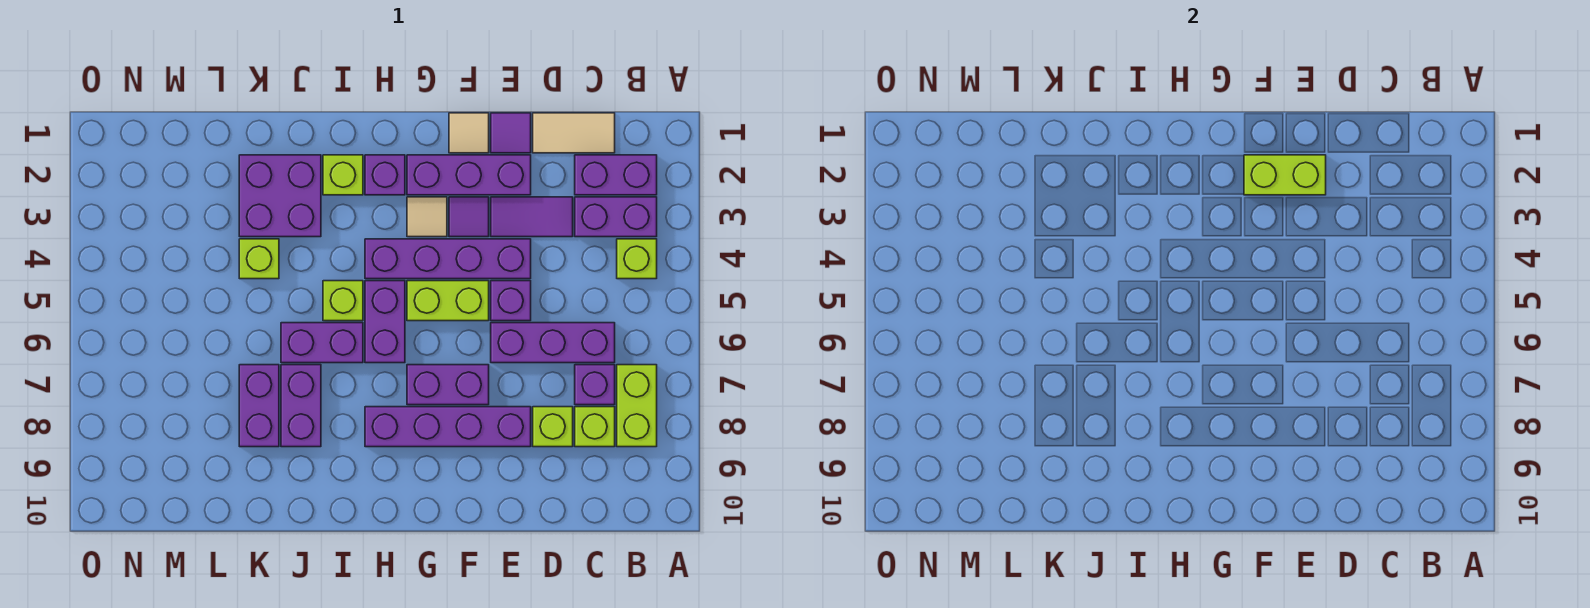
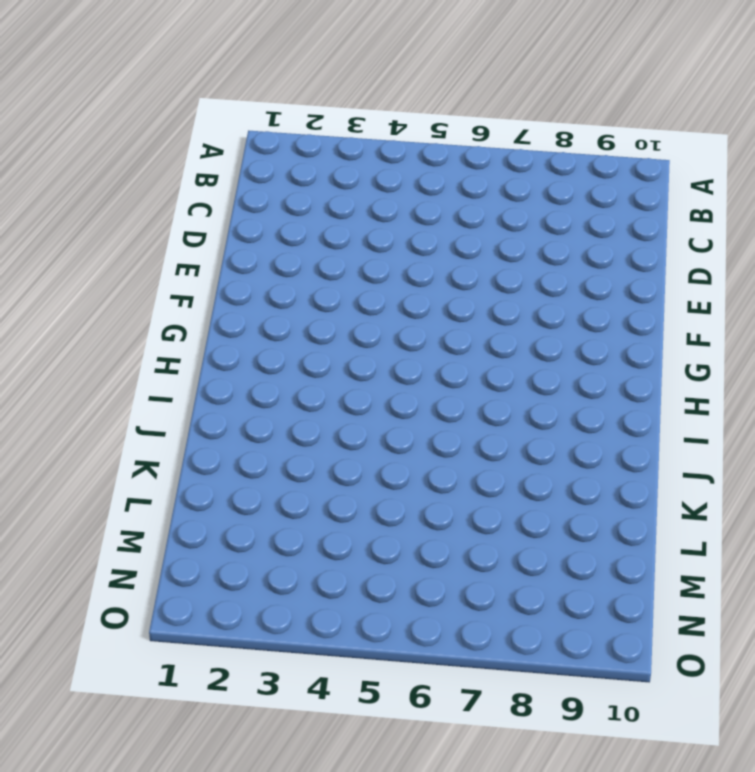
none -> purple brick B2:C2 level 1
none -> purple brick B3:C3 level 1
none -> lime brick B4 level 1
none -> lime brick B7:B8 level 1

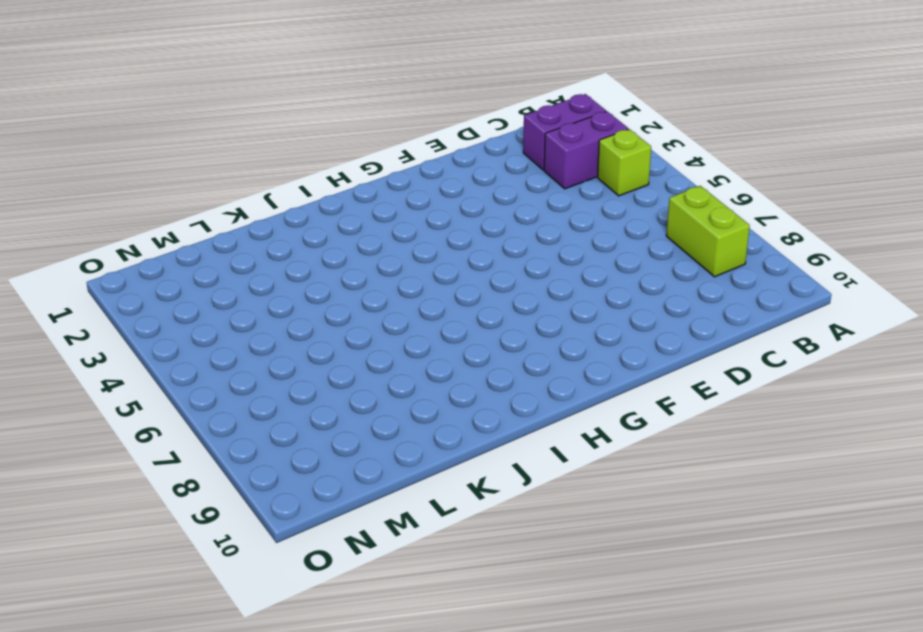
none -> tan tile C1:D1 level 1
none -> purple brick C6:E6 level 1
none -> purple brick C7 level 1
none -> lime brick C8 level 1

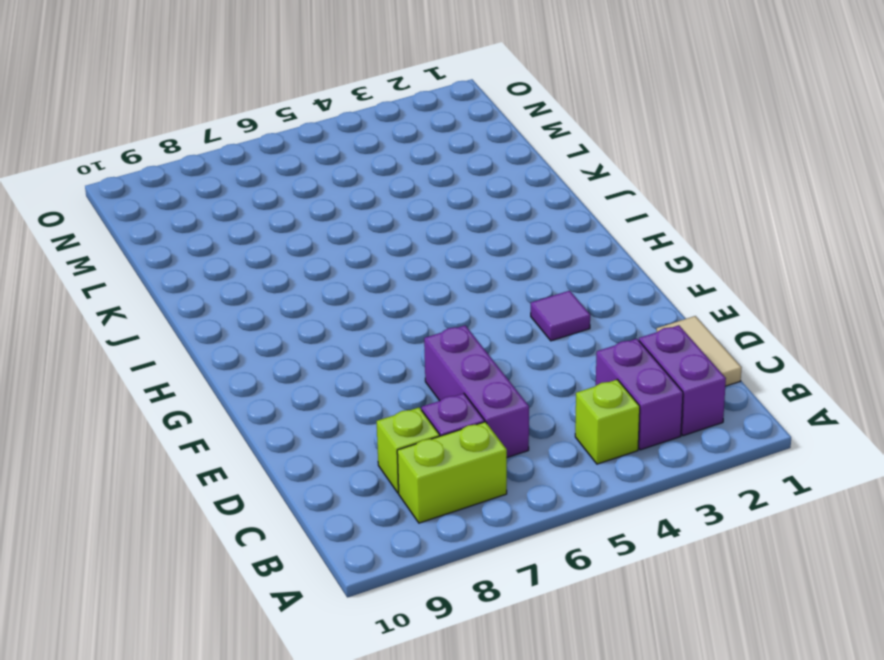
none -> purple tile D3:E3 level 1
none -> lime brick D8 level 1
none -> purple tile E1 level 1
none -> purple brick E2:G2 level 1

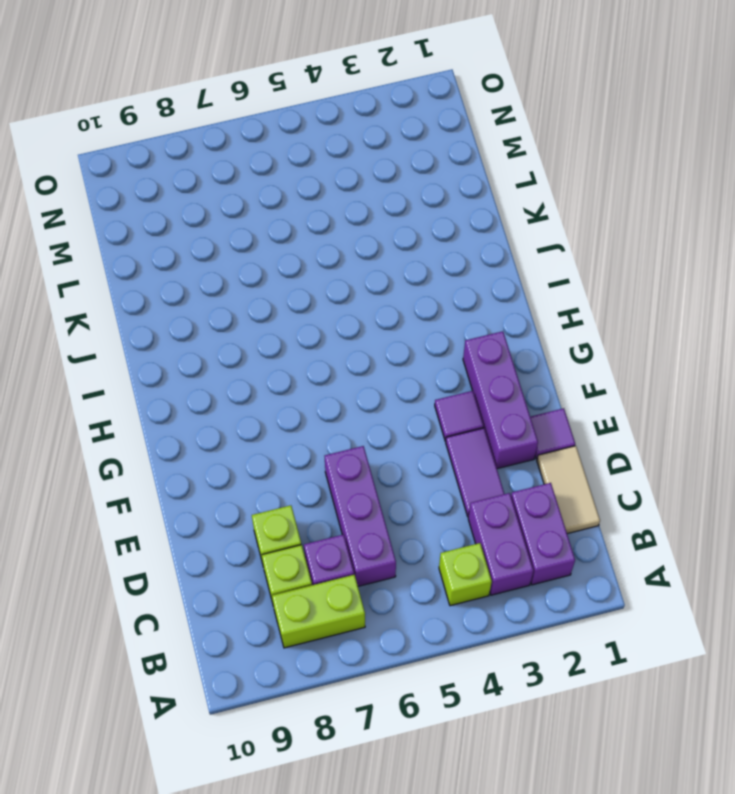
none -> purple brick E4:H4 level 1
none -> purple brick E5 level 1
none -> purple brick E8:H8 level 1
none -> tan tile F1 level 1

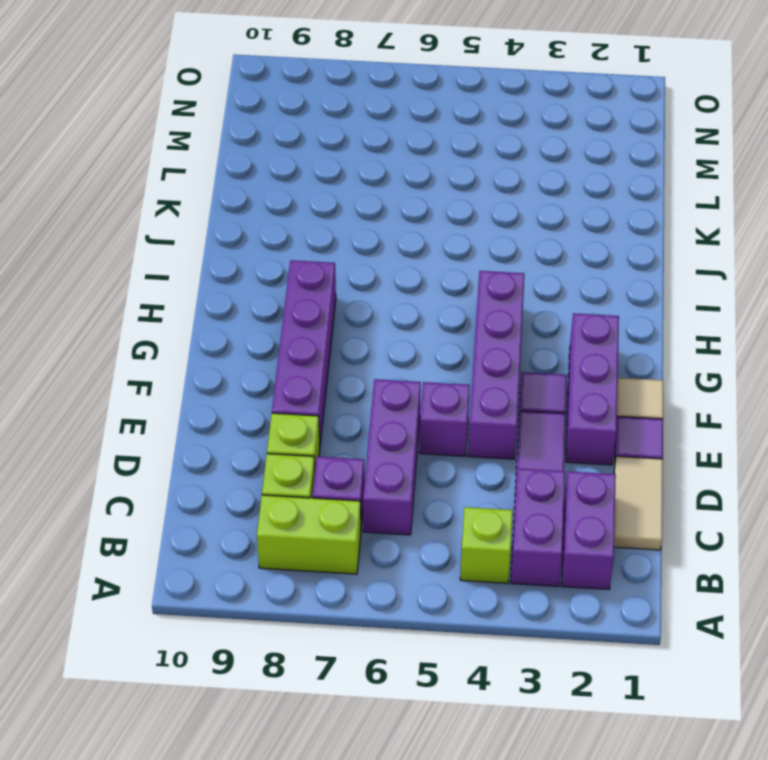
none -> lime brick F5:G5 level 1
none -> purple brick F7:G7 level 1
none -> tan tile G3 level 1
none -> purple brick H2 level 1

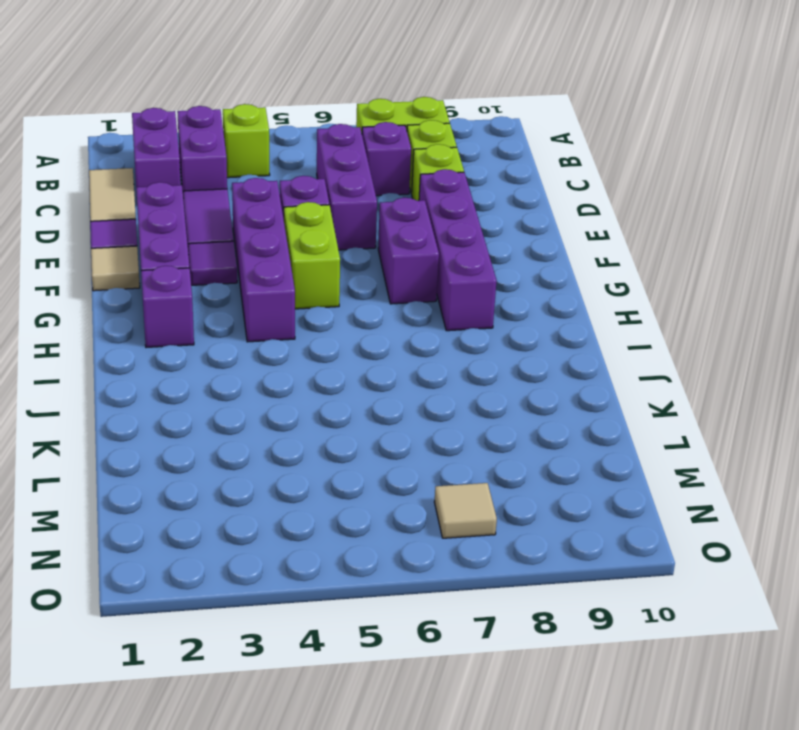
tan tile N7 level 1 -> tan tile G3 level 1
none -> purple brick H5:H6 level 1
none -> lime brick I2 level 1
none -> lime brick I5 level 1
none -> purple brick I6:J6 level 1

